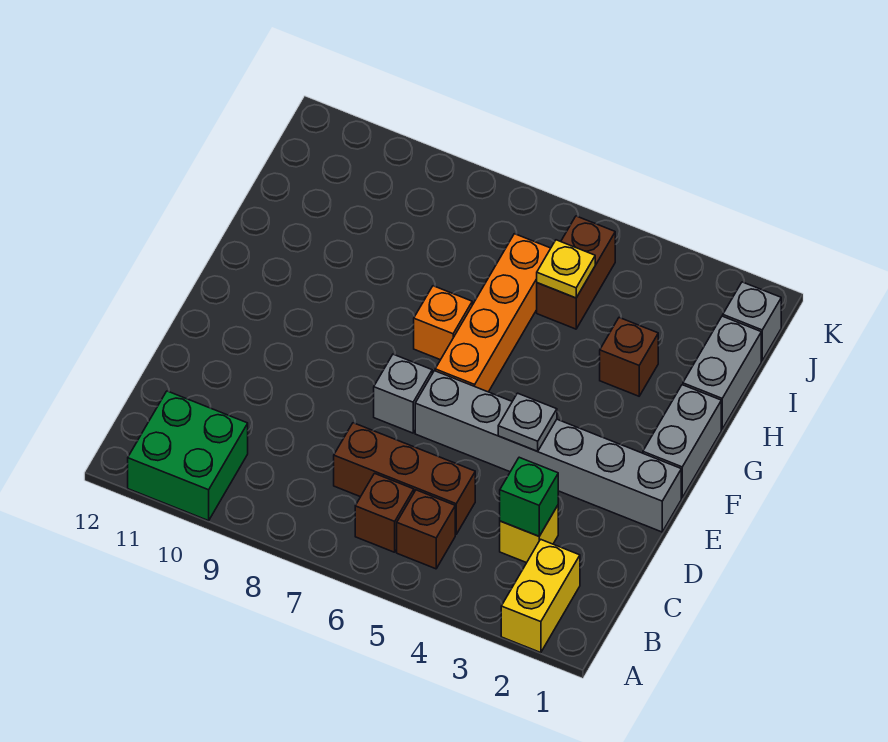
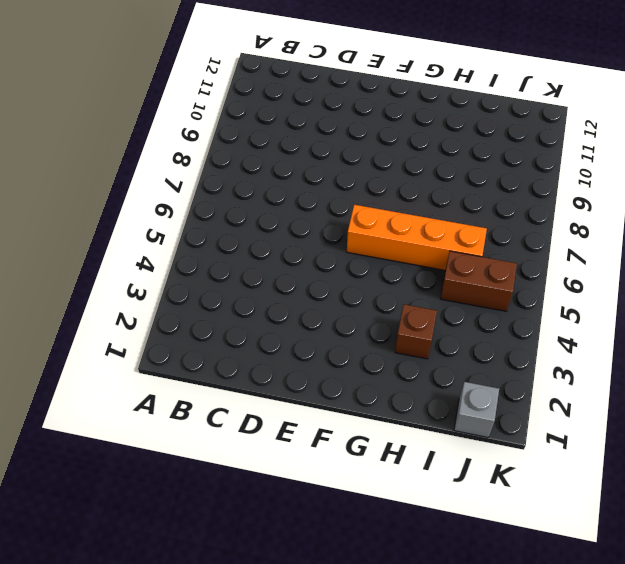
none -> yellow brick A2:B2 level 1
none -> green brick A10:B11 level 1
none -> brown brick B5 level 1

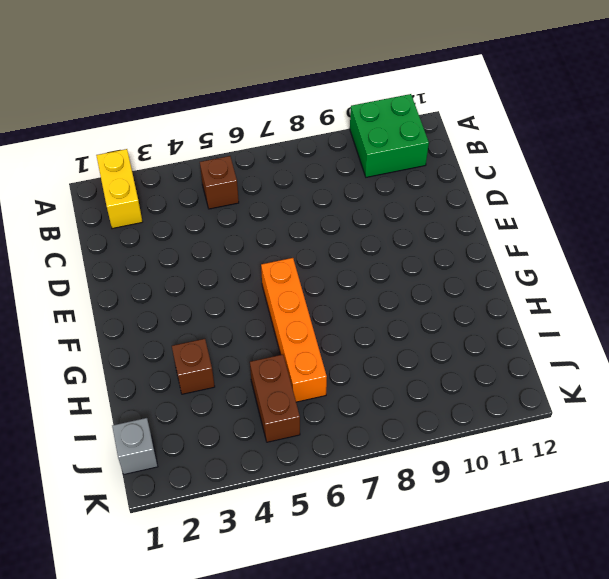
none -> brown brick B6 level 1
none -> yellow brick C3 level 1
none -> brown brick C5:C7 level 1

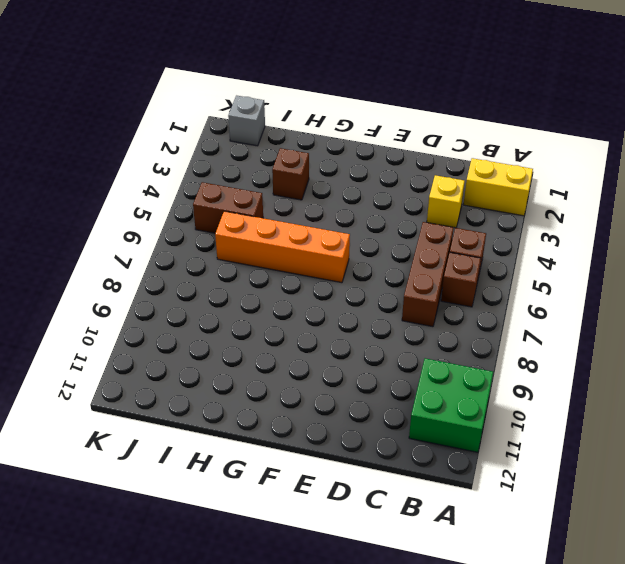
none -> grey brick E1:E6 level 1
none -> grey brick E7 level 1
none -> grey brick F1:G1 level 1

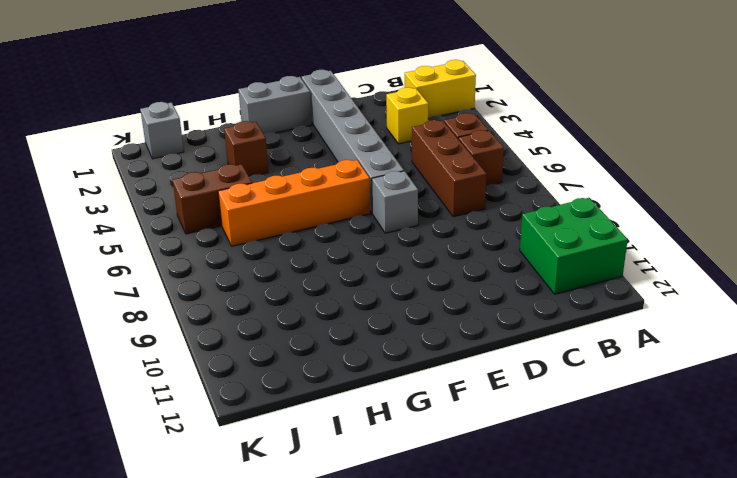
none -> orange brick G7 level 1
none -> grey brick H1:I1 level 1
none -> green brick C3 level 2

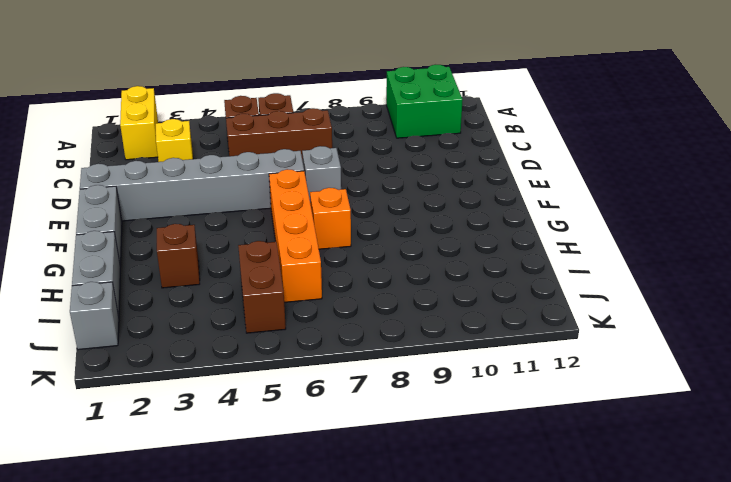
none -> green brick C3 level 2
none -> grey plate E4 level 2
none -> yellow plate I5 level 2

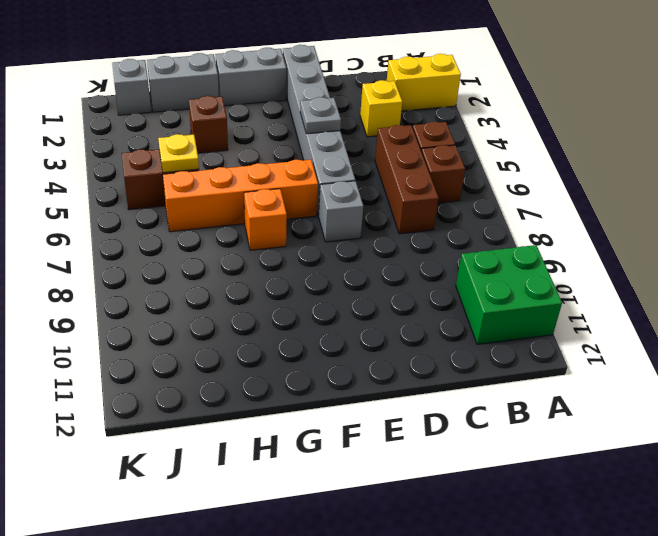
none -> green brick C3 level 2

